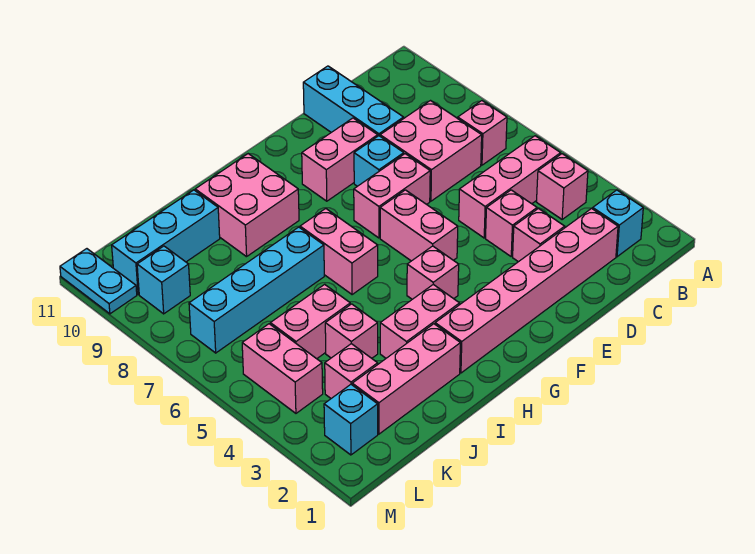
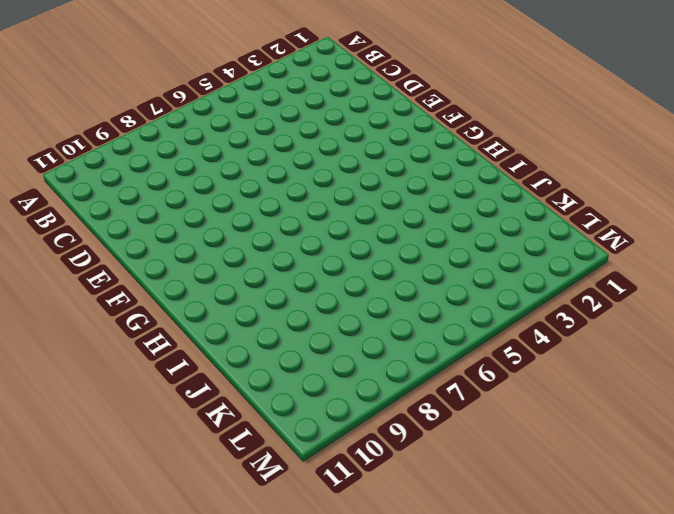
none -> cyan brick B2 level 1
none -> pink brick B4 level 1
none -> pink brick B5:D5 level 1

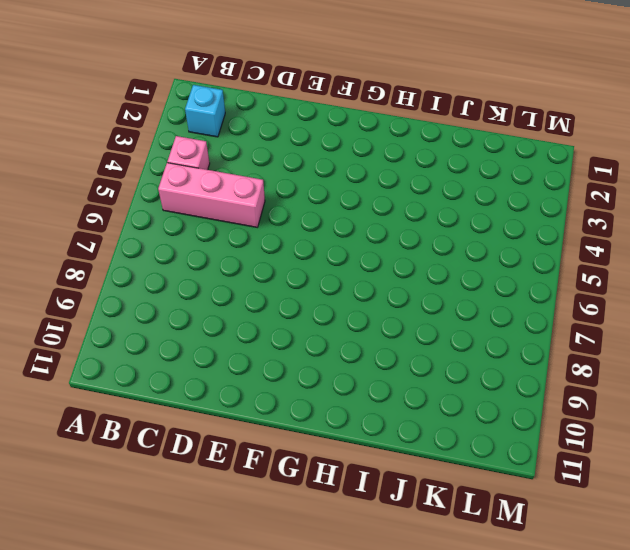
none -> pink brick B7 level 1
none -> pink brick C2:H2 level 1
none -> pink brick C7:D8 level 1

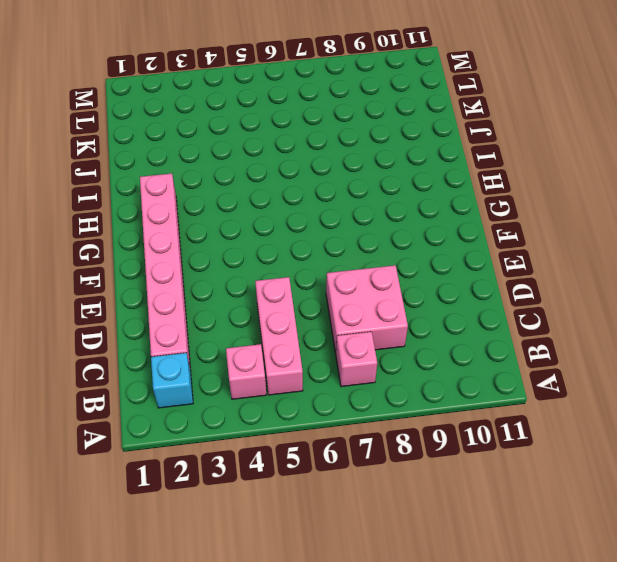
none -> pink brick D3 level 1
none -> pink brick D4 level 1
none -> cyan brick D9:D11 level 1

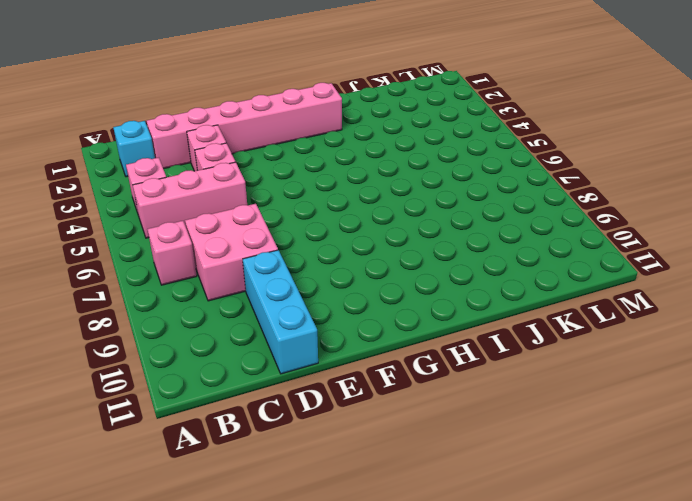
none -> pink brick E7:F7 level 1
none -> cyan brick E8 level 1
none -> pink brick E9:F9 level 1

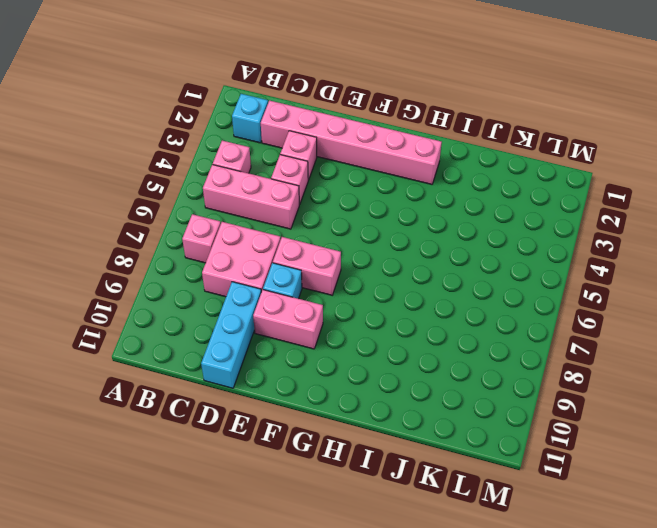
none -> pink brick F5:F6 level 1
none -> pink brick G4 level 1
none -> pink brick H3:I3 level 1

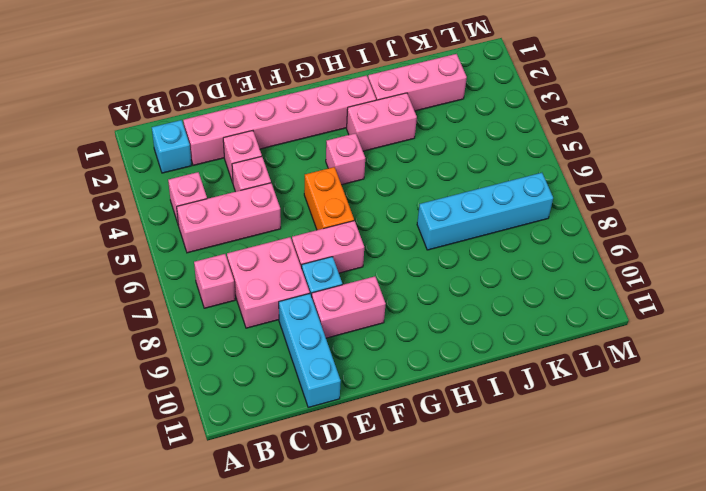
orange brick F5:F6 level 1 -> pink brick F5:F6 level 1
none -> pink brick H6:H7 level 1
none -> pink brick H9:I10 level 1
none -> pink brick J4 level 1

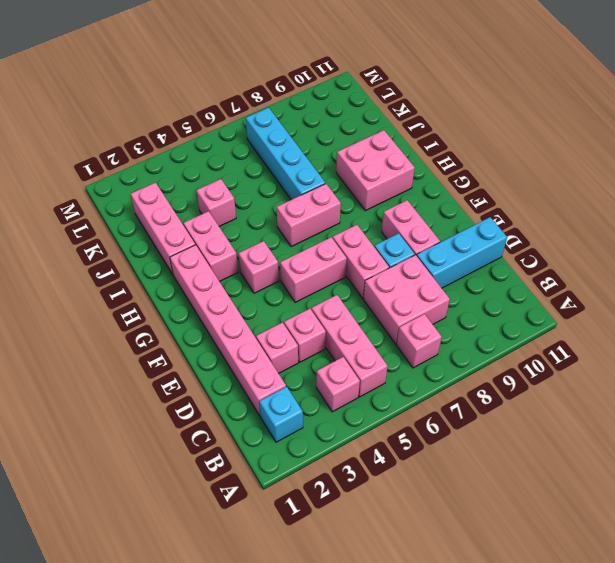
none -> pink brick J5:K5 level 1
none -> cyan brick J10:L10 level 1
none -> pink brick K3 level 1

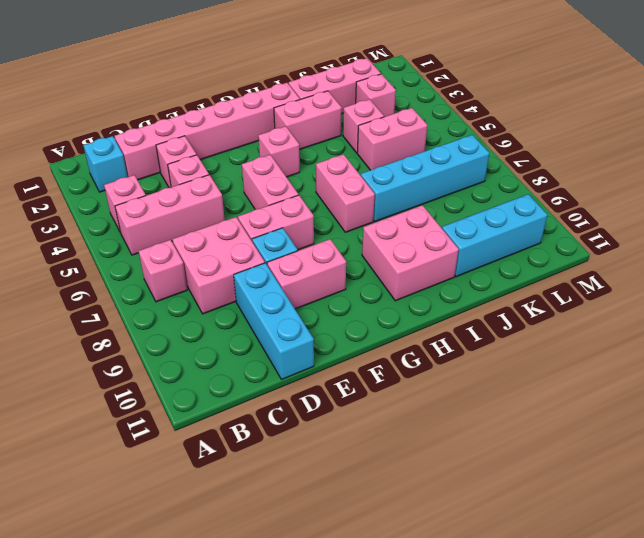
none -> cyan brick L2 level 1
none -> pink brick L4:L5 level 1
none -> cyan brick L9 level 1

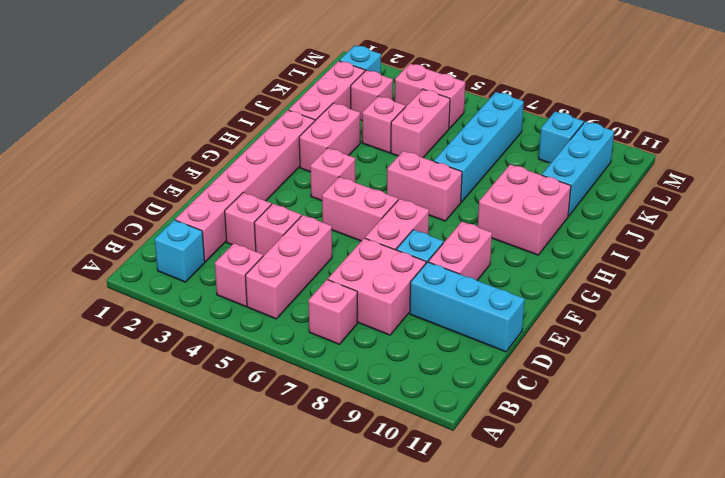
none -> cyan plate M10:M11 level 1

